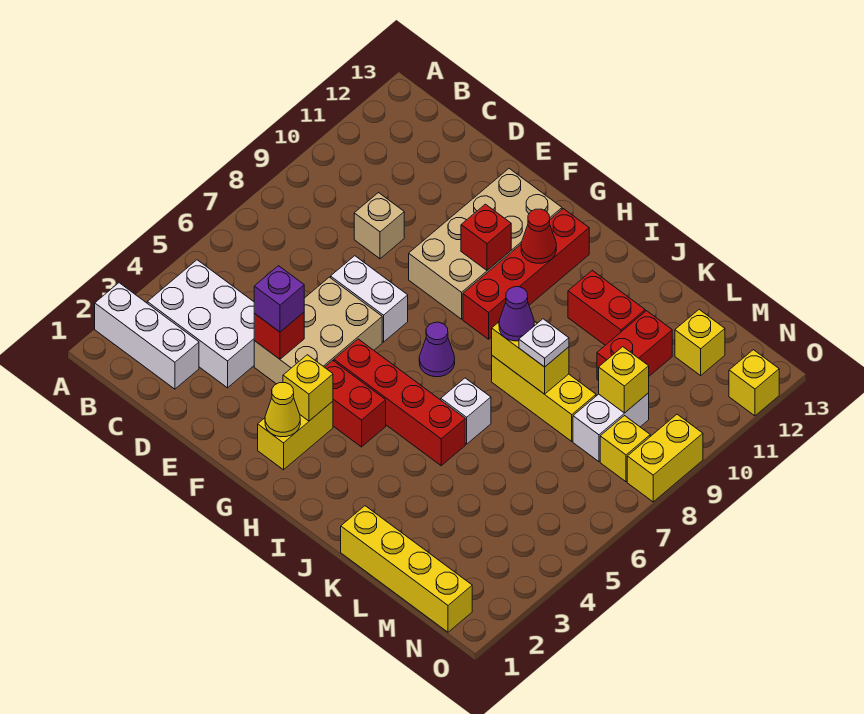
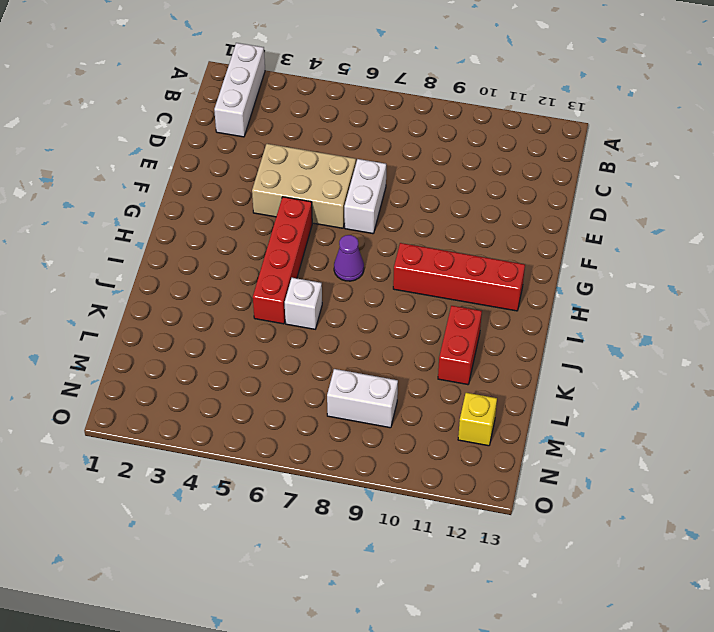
none -> white brick B3:D4 level 1
none -> tan brick D9 level 1
none -> tan brick F9:G12 level 1
none -> yellow brick G2:G3 level 1

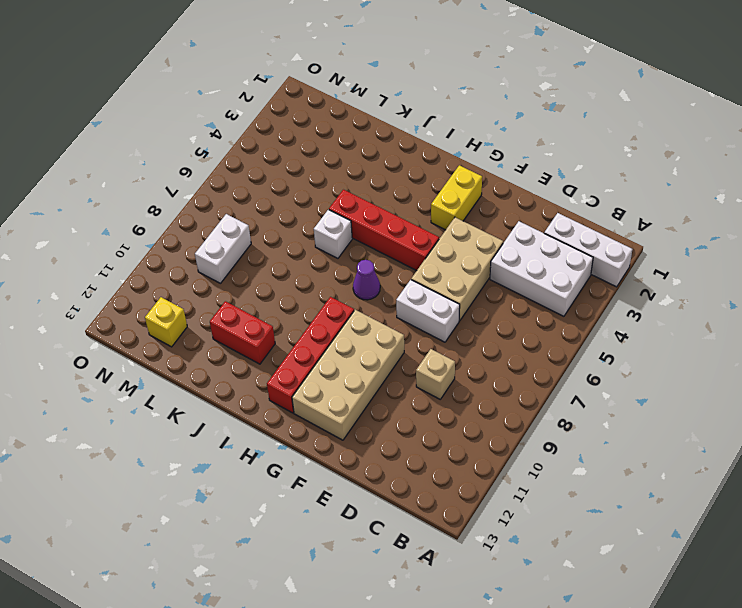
none -> red brick G4:H4 level 1
none -> yellow brick J8:L8 level 1
none -> yellow brick K1:N1 level 1
none -> red brick L10:L11 level 1

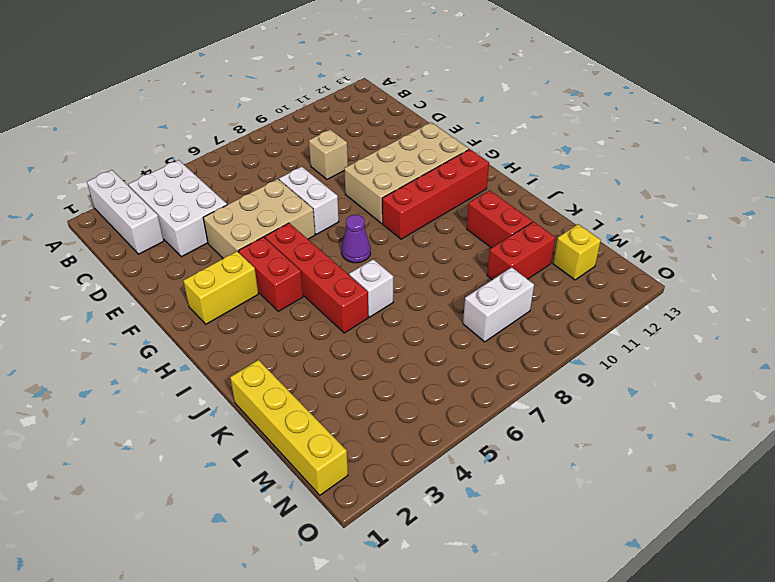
none -> yellow brick J8:L8 level 1
none -> yellow brick N8 level 1
none -> yellow brick O8:O9 level 1
none -> yellow brick O12 level 1

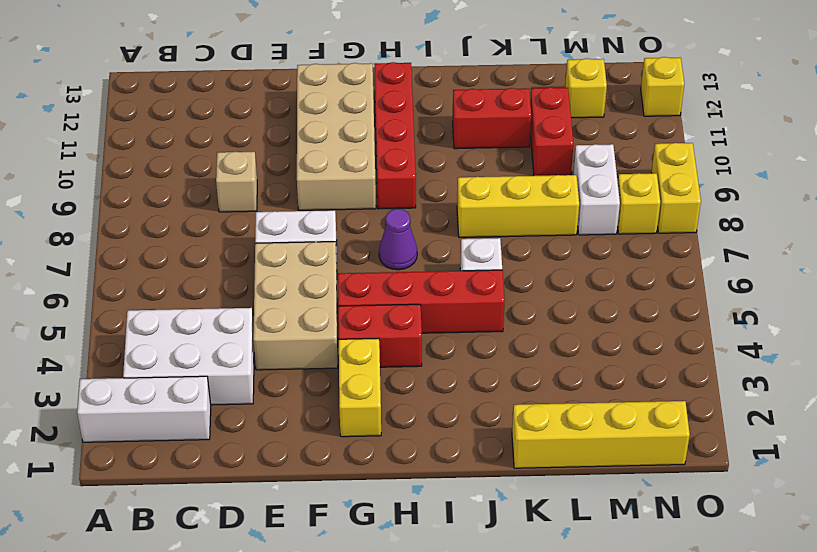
none -> red brick E4 level 2
none -> yellow cone G2 level 2
none -> yellow brick G3 level 2
none -> red brick G10 level 2

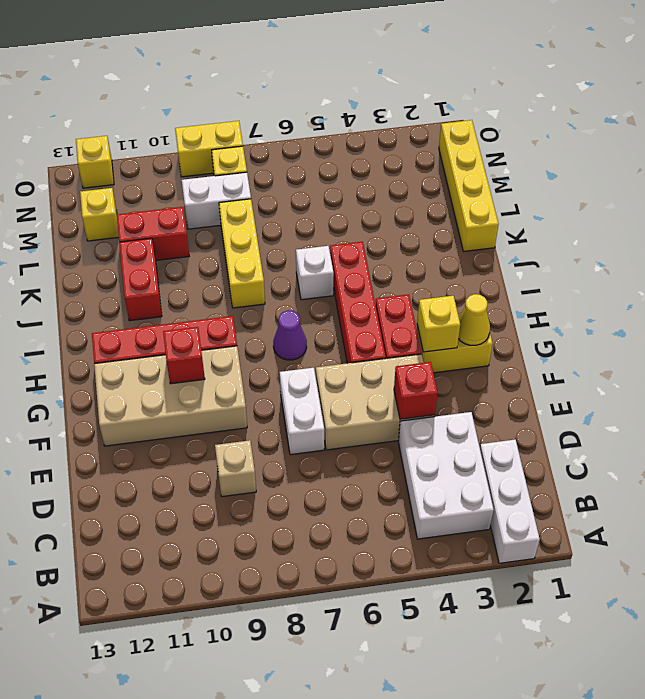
none -> red cone H11 level 2
none -> yellow brick J8:K8 level 2
none -> yellow brick M9 level 2
none -> purple brick E4 level 3

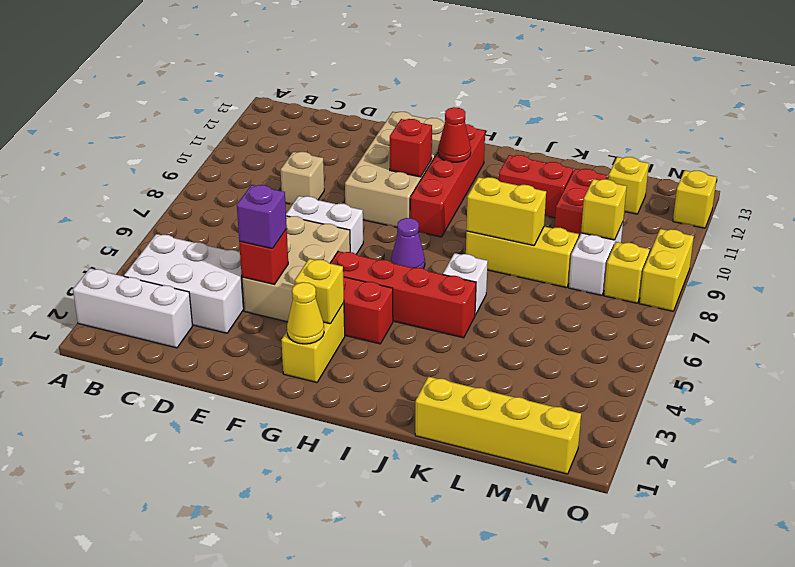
none -> purple cone J8 level 3
none -> white plate K8 level 3

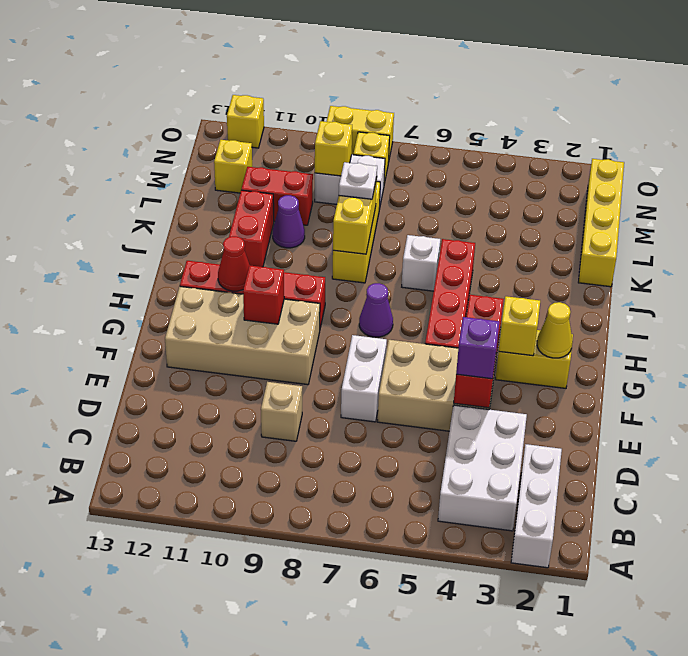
purple cone K10 level 1 -> purple cone J8 level 3

